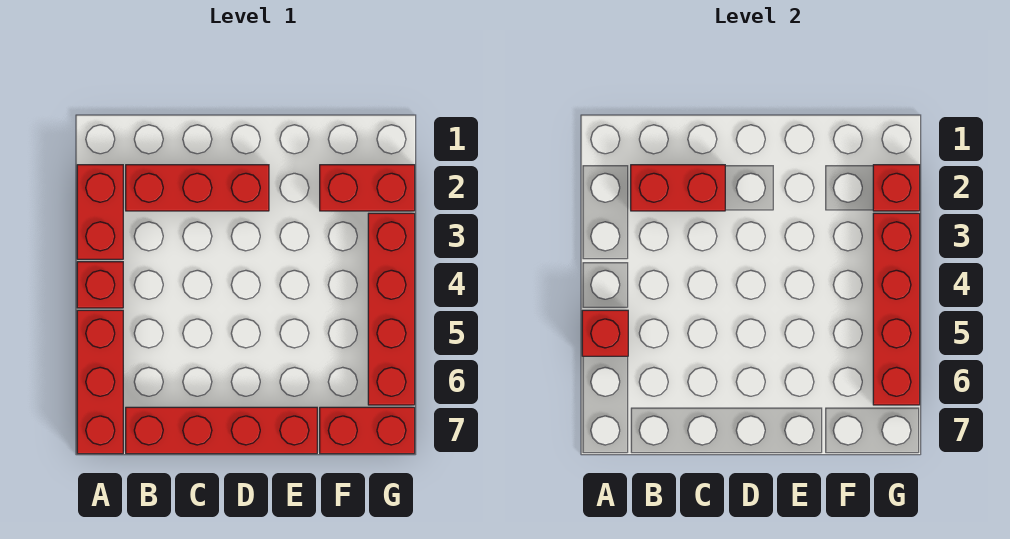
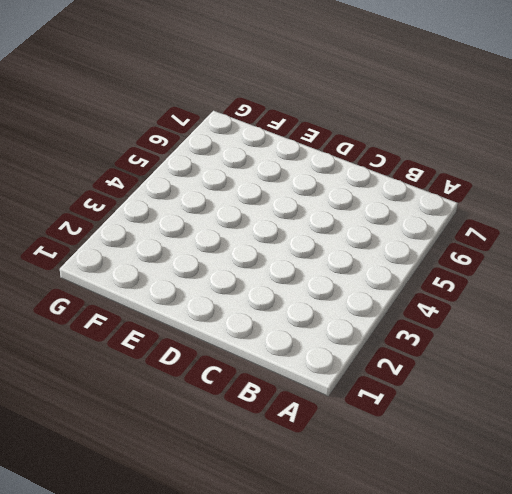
none -> red brick A2:A3 level 1
none -> red brick A4 level 1
none -> red brick A5:A7 level 1

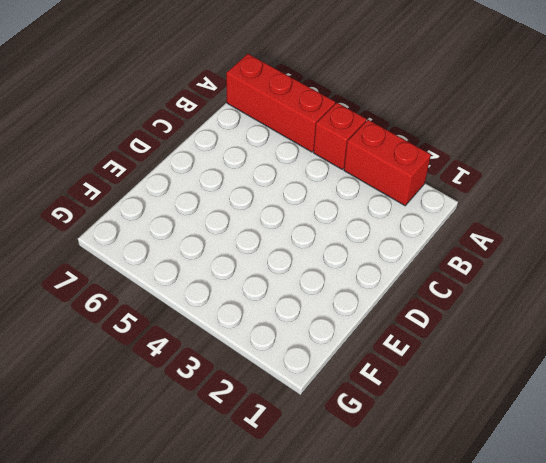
none -> red brick B2:D2 level 1
none -> red brick B7:E7 level 1
none -> red brick F2:G2 level 1

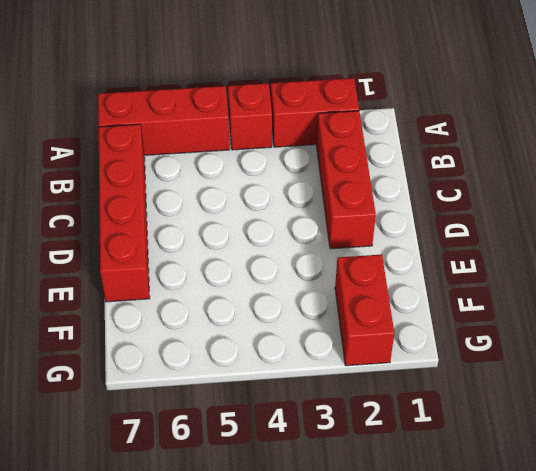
none -> red brick F7:G7 level 1
none -> red brick G3:G6 level 1
none -> red brick A5 level 2

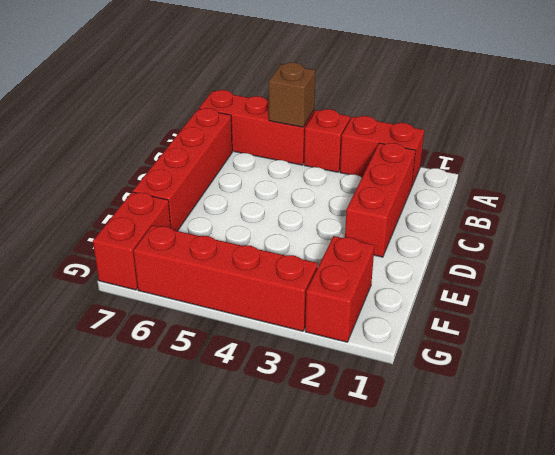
brown brick A5 level 2 -> red brick A5 level 2
none -> red brick B2:C2 level 2
none -> red brick G2 level 2
none -> red brick G3:G6 level 2

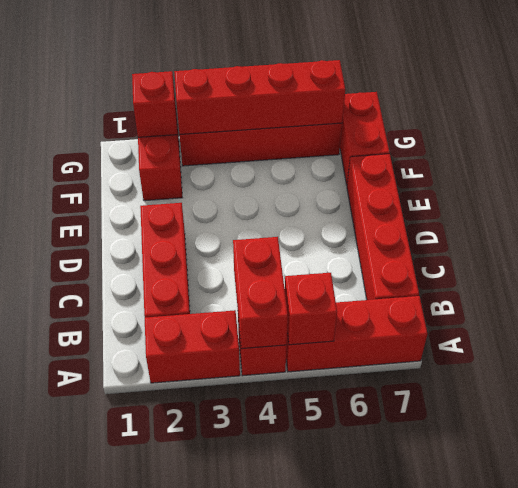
red brick A4:B4 level 2 -> red brick B2:C2 level 2

